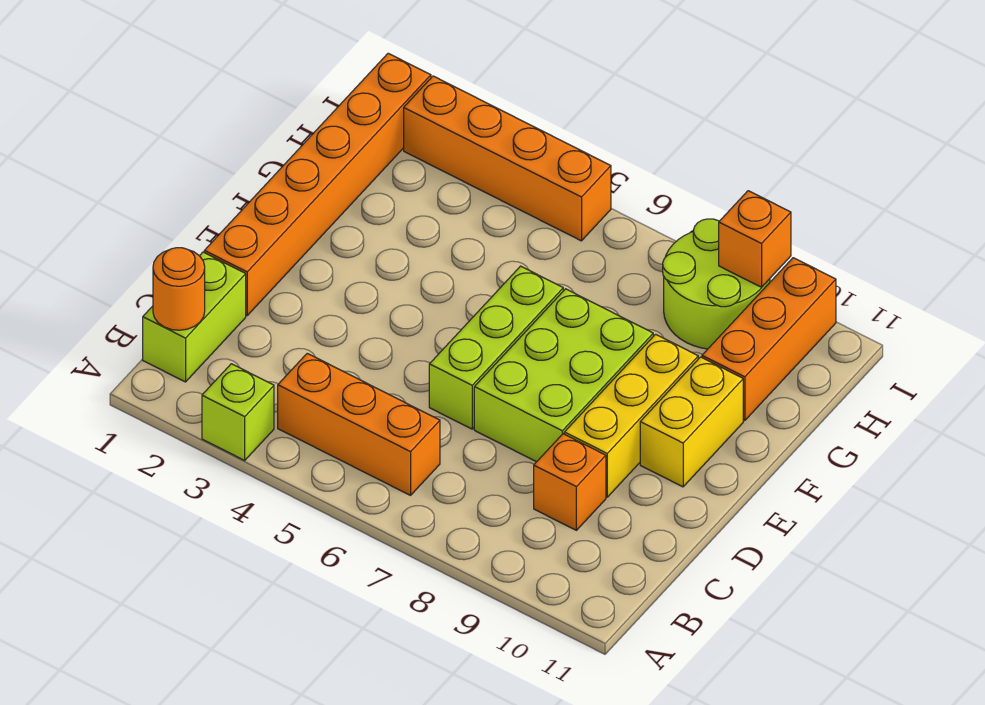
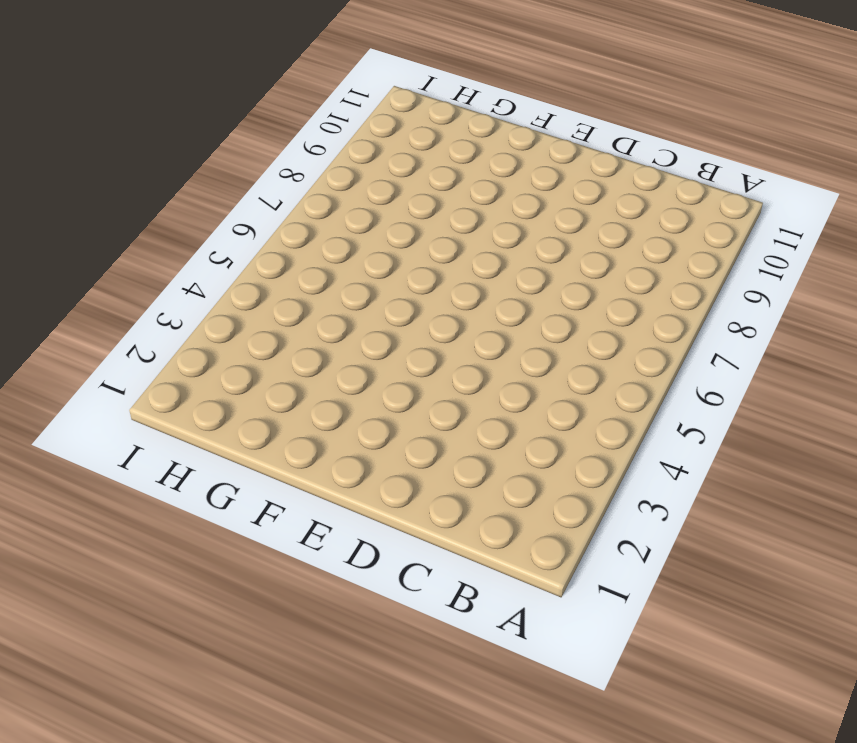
none -> lime brick A3 level 1
none -> lime brick B1:C1 level 1
none -> orange brick B4:B6 level 1

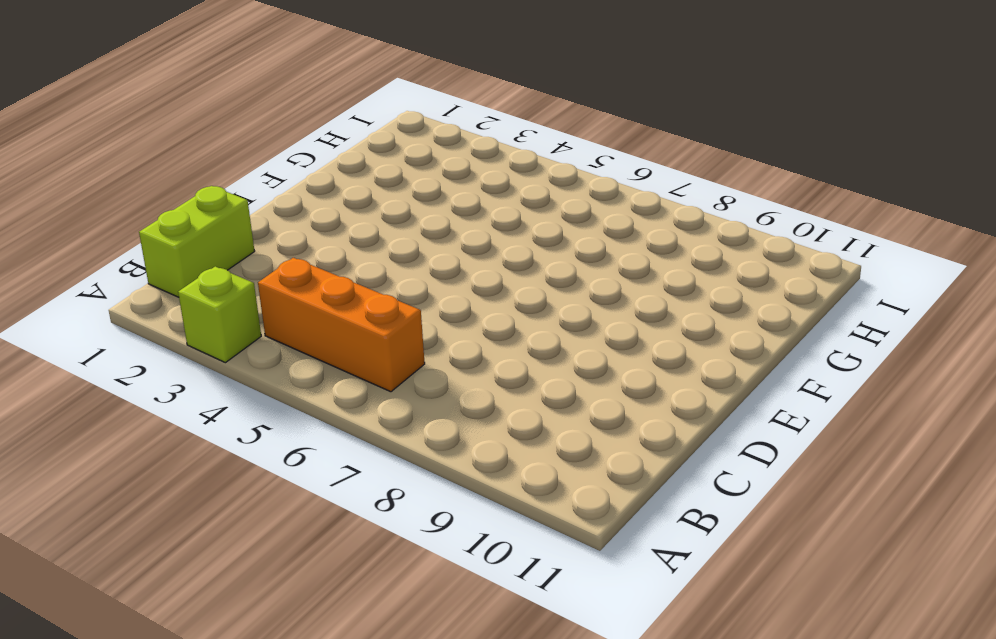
none -> orange brick C9 level 1
none -> orange brick D1:I1 level 1
none -> lime brick D6:F6 level 1

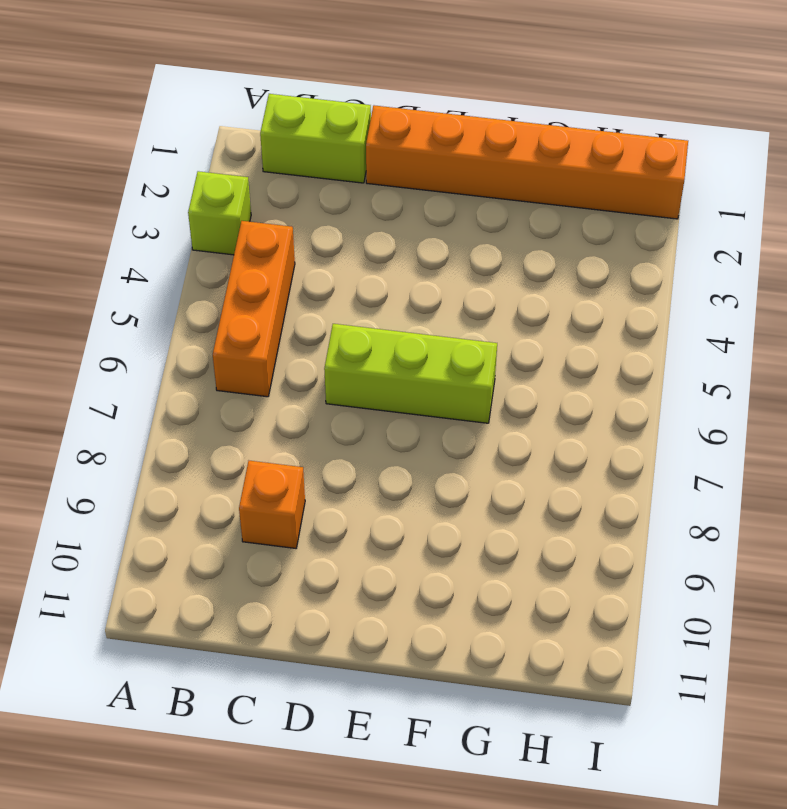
none -> lime brick D7:F8 level 1
none -> yellow brick D9:F9 level 1
none -> yellow brick E10:F10 level 1

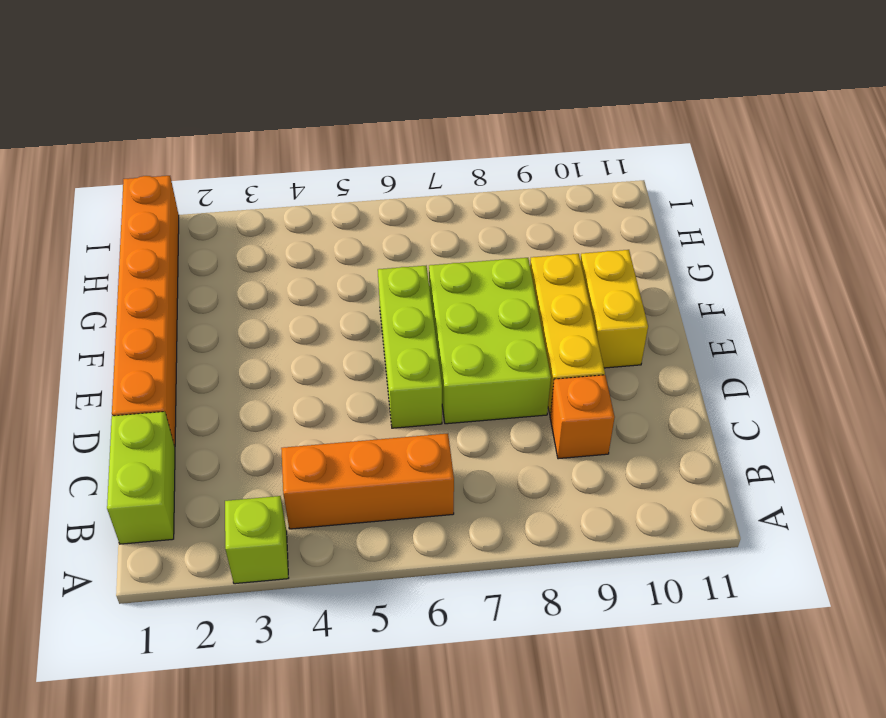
none -> orange brick G10:I10 level 1
none -> lime round brick H8:I9 level 1
none -> orange brick I2:I5 level 1

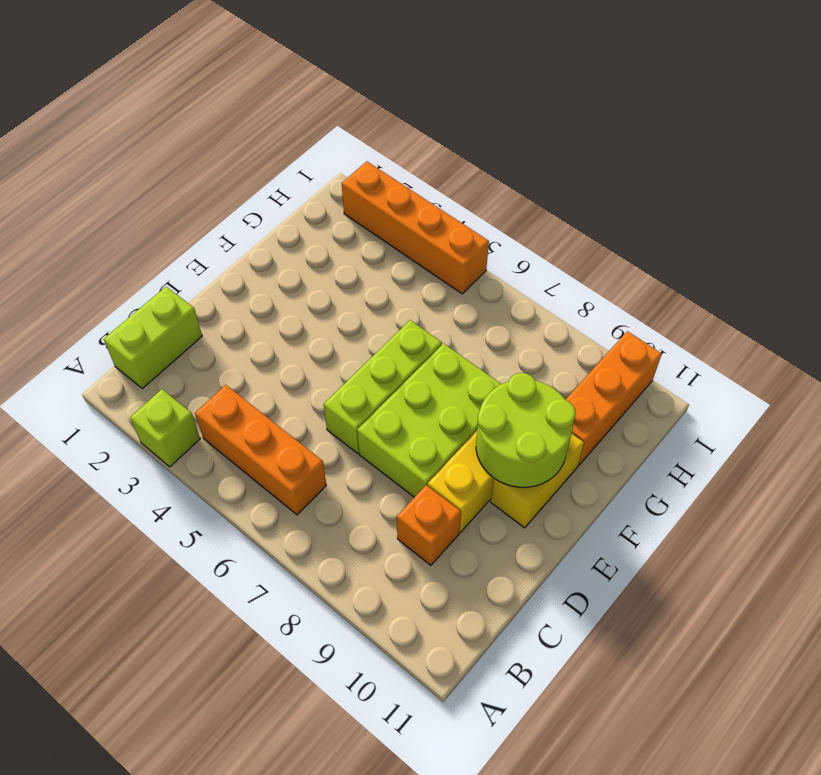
lime round brick E9:F10 level 2 -> lime round brick H8:I9 level 1
none -> orange brick D1:I1 level 1
none -> orange round brick B1 level 2
none -> orange brick I9 level 2

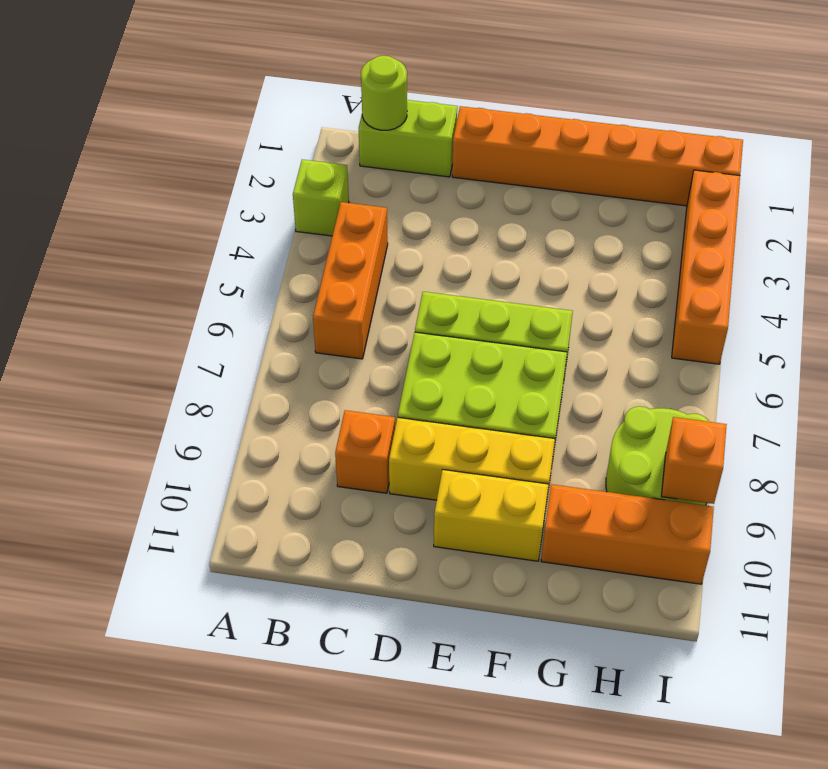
lime round brick B1 level 2 -> orange round brick B1 level 2

